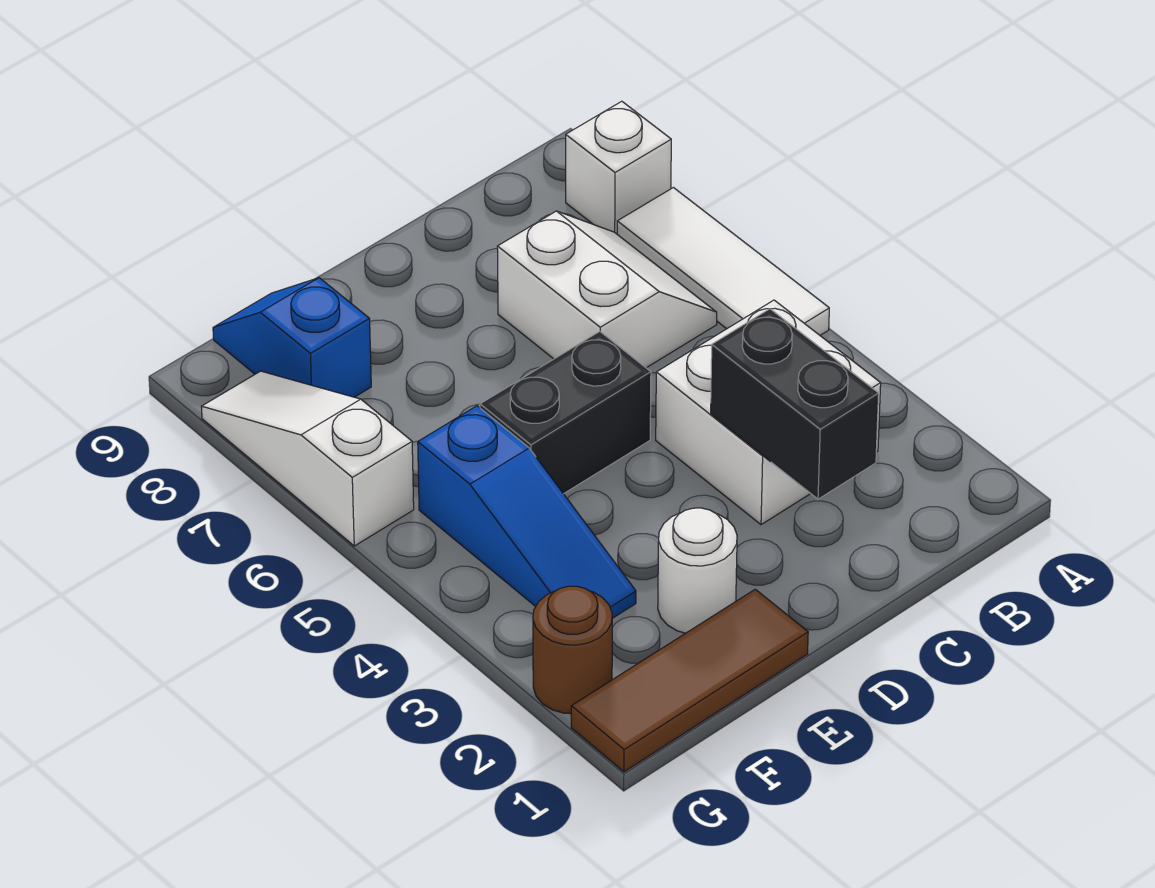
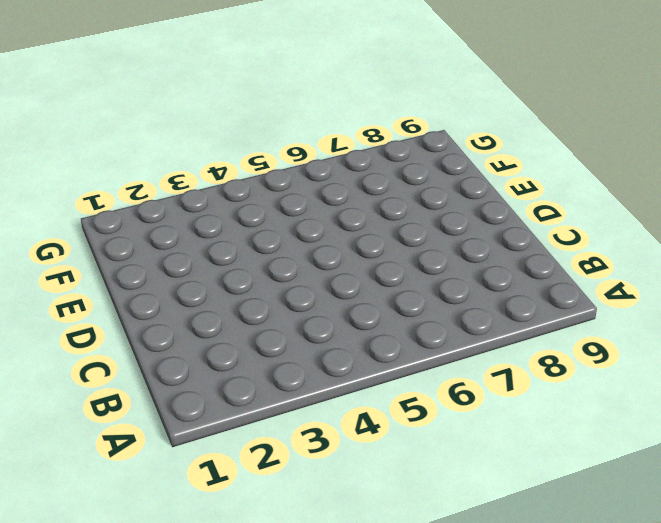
none -> white tile A5:A7 level 1
none -> white brick A8 level 1
none -> white brick B3:C4 level 1

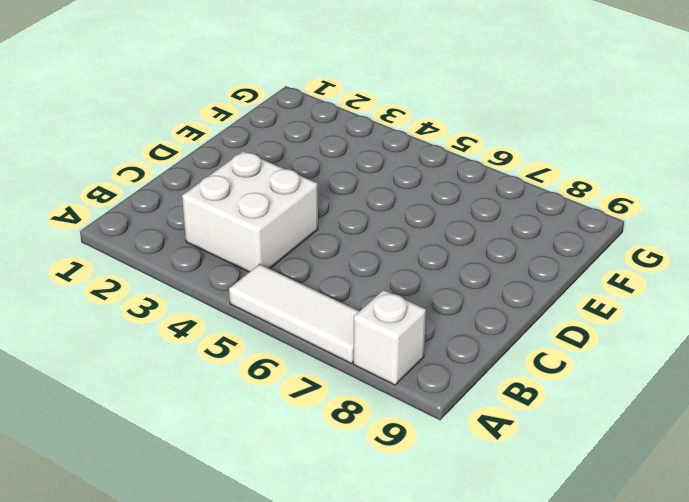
none -> white slope B6:C7 level 1 top C
none -> black brick D5:E5 level 1
none -> brown tile E1:G1 level 1

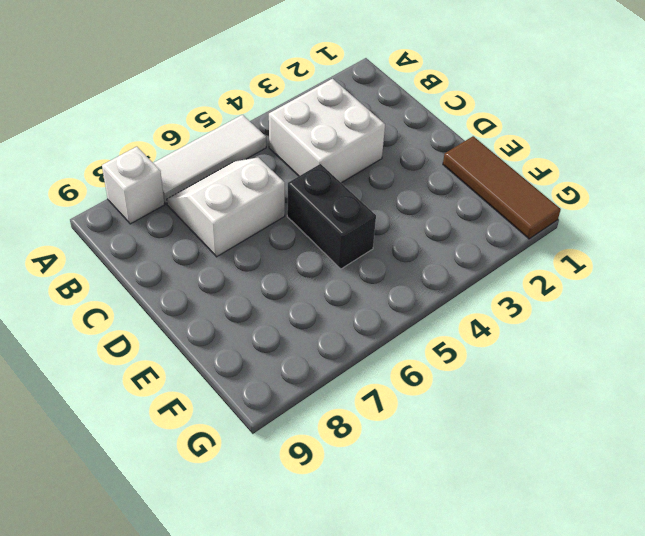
none -> white round brick E2 level 1
none -> blue slope F3:F5 level 1 top 5
none -> blue slope F8:F9 level 1 top 8

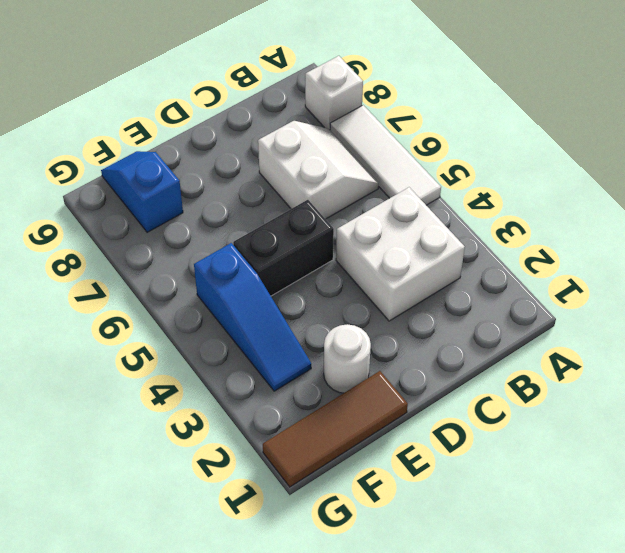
none -> brown round brick G2 level 1
none -> white slope G6:G8 level 1 top 6
none -> black brick C2:C3 level 2

